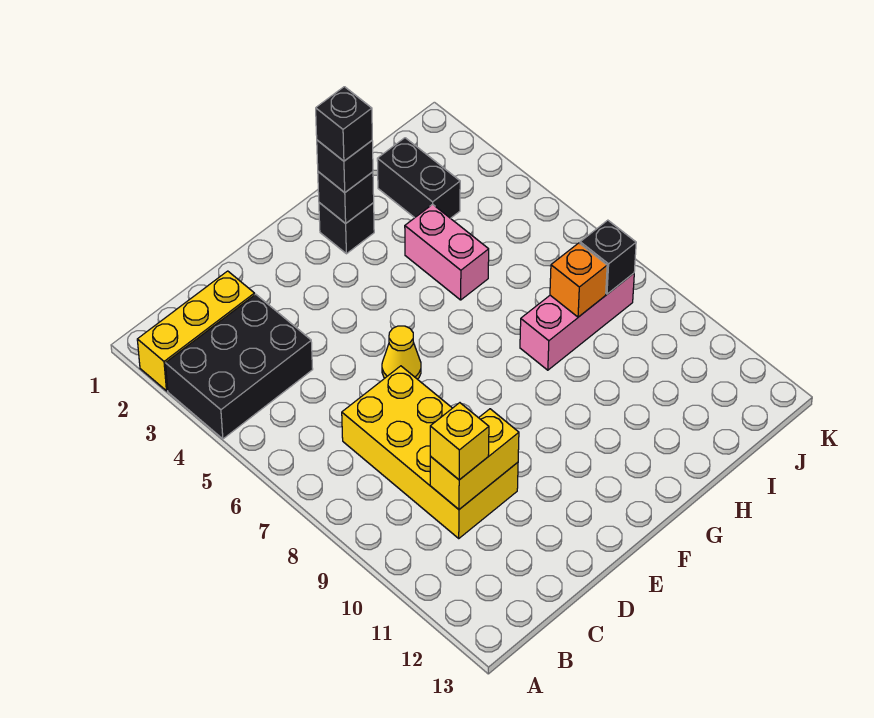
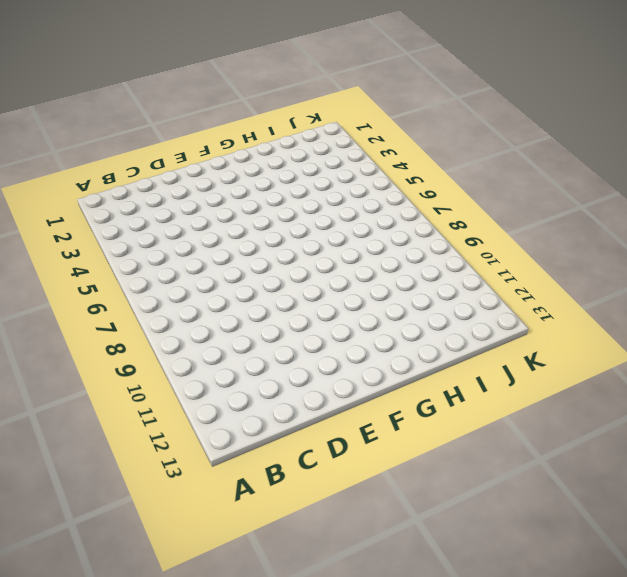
none -> yellow brick A2:C2 level 1
none -> black brick A3:C4 level 1
none -> yellow brick C7:D10 level 1

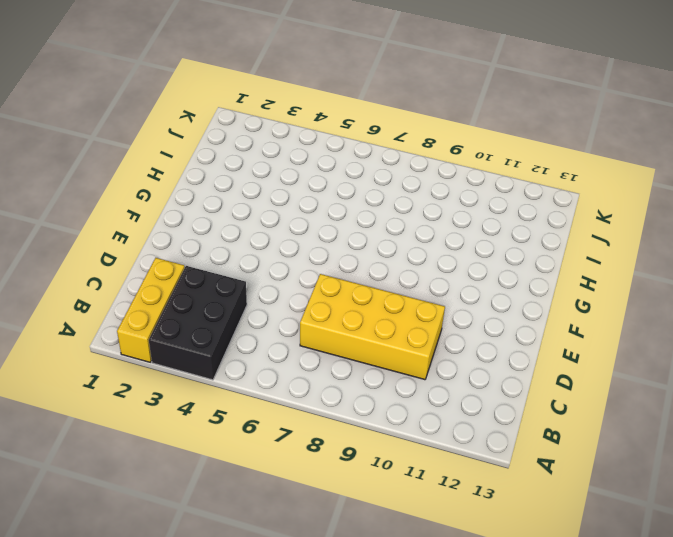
none -> yellow cone E6 level 1
none -> black brick G2 level 1
none -> pink brick H4:H5 level 1

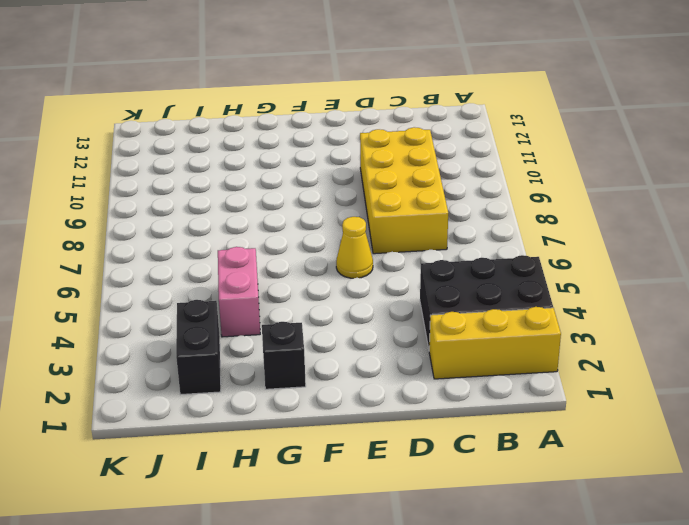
none -> pink brick H8:J8 level 1
none -> yellow brick C10:D10 level 2
none -> black brick G2 level 2

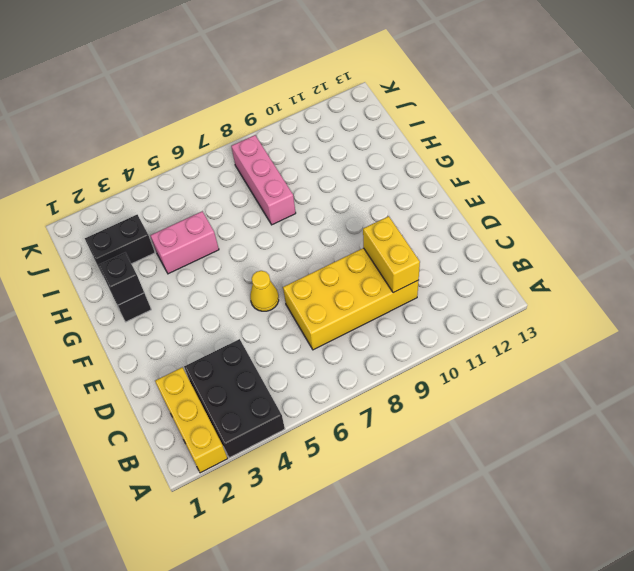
none -> orange brick I8 level 2
none -> black brick J8 level 2
none -> yellow brick C10 level 3

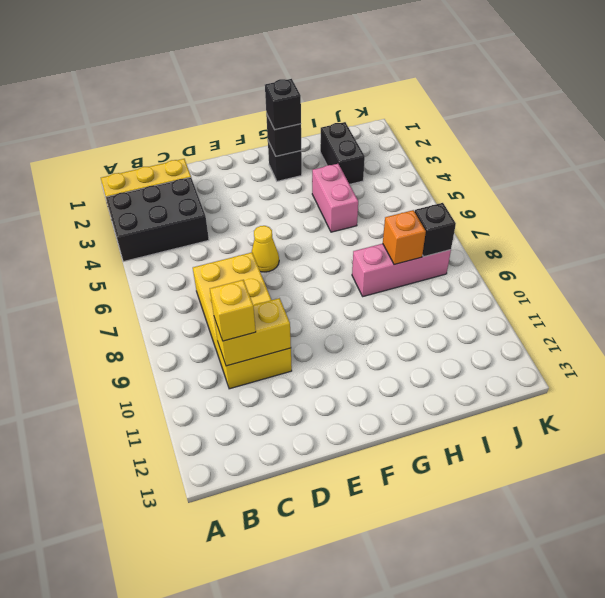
none -> black brick G2 level 4

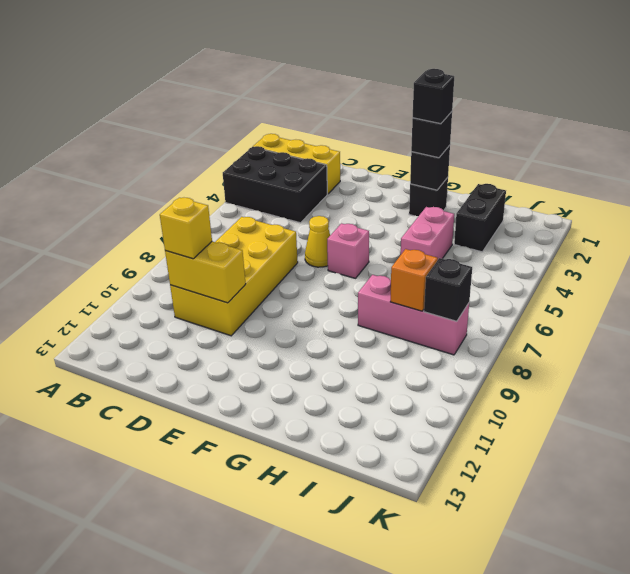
pink brick F6 level 1 -> none

